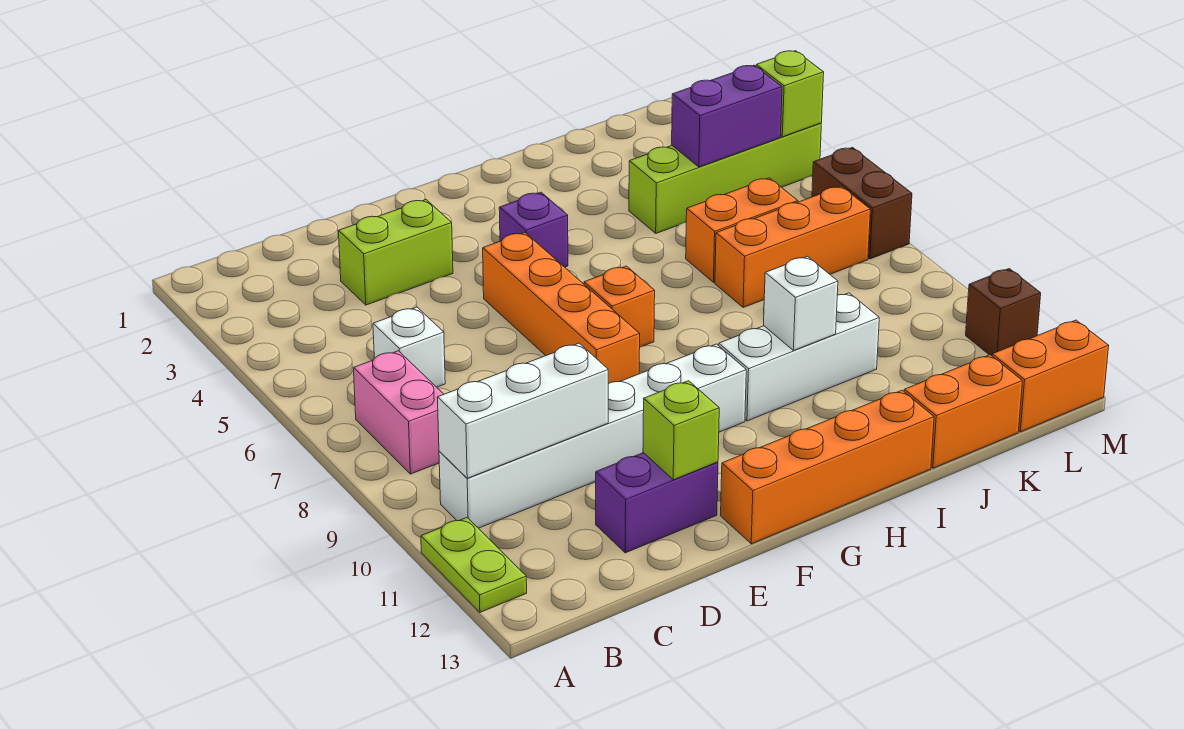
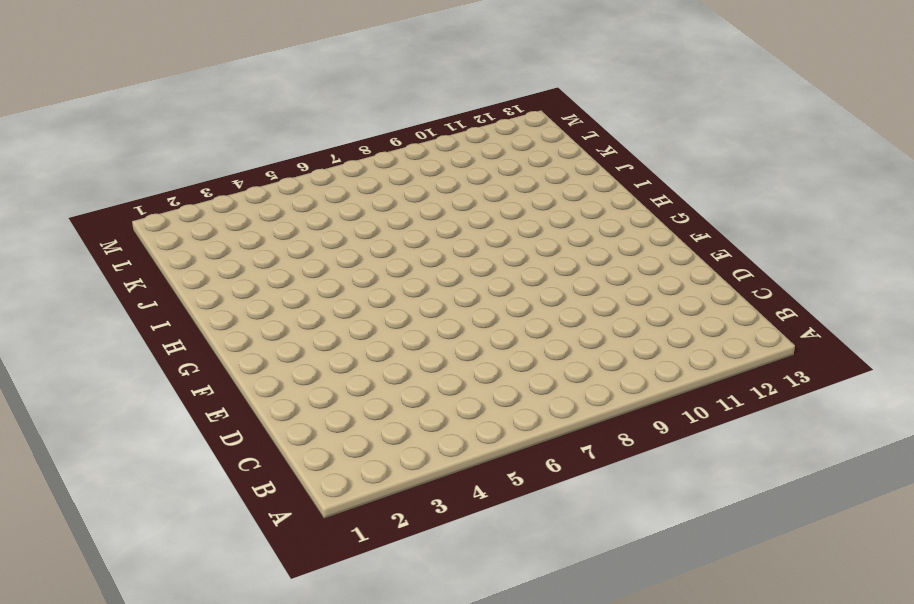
none -> lime plate A11:A12 level 1
none -> pink brick B7:B8 level 1
none -> white brick B10:G10 level 1

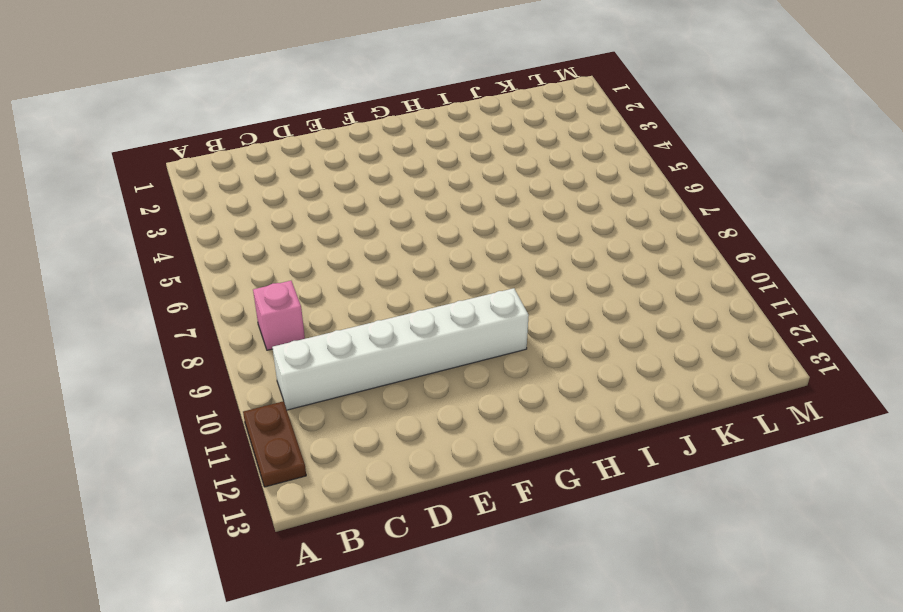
brown plate A11:A12 level 1 -> lime plate A11:A12 level 1
pink brick B8 level 1 -> pink brick B7:B8 level 1
none -> white brick C6 level 1
none -> lime brick D3:E3 level 1
none -> purple brick D12:E12 level 1

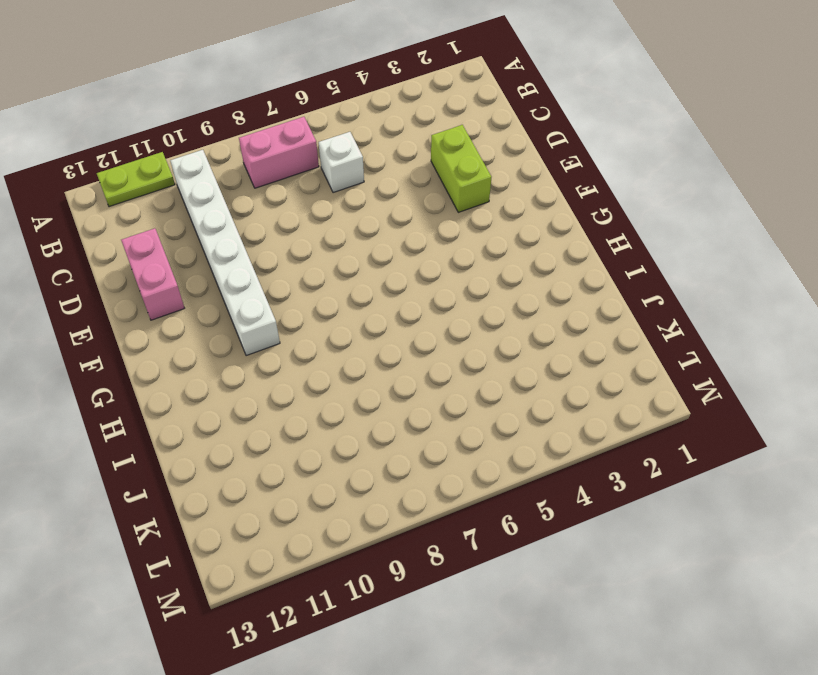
pink brick D12:E12 level 1 -> purple brick D12:E12 level 1
none -> orange brick F5:F8 level 1
none -> orange brick F13:I13 level 1
none -> purple brick G4 level 1

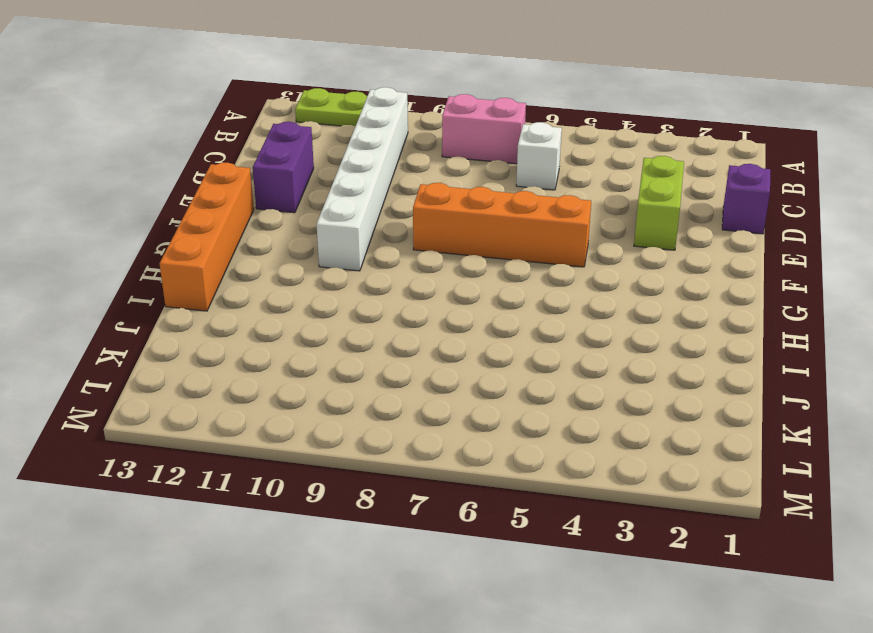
purple brick D1 level 1 -> purple brick G4 level 1
none -> orange brick G7 level 1
none -> white brick H10:J10 level 1
none -> lime brick J4:M4 level 1

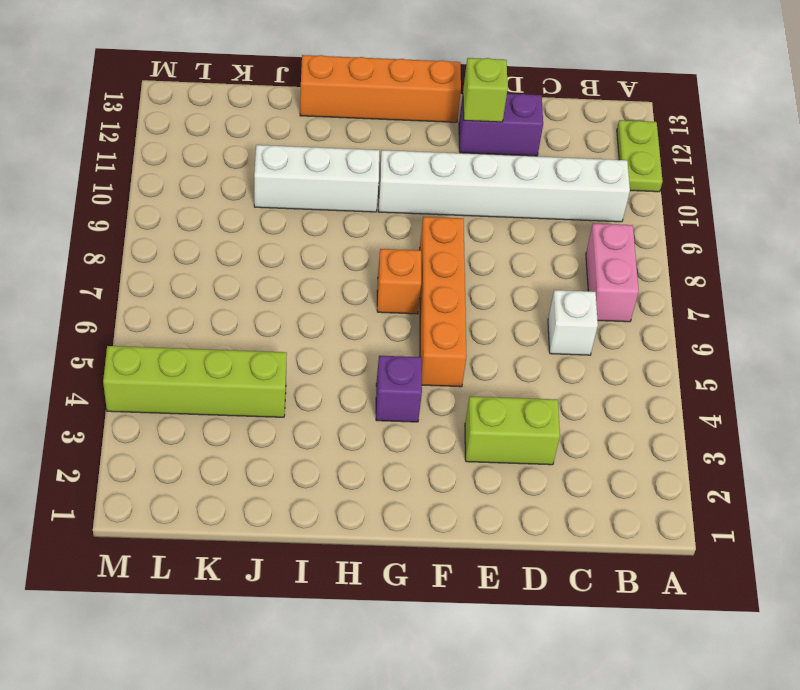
none -> orange brick J6:K6 level 1
none -> orange brick J7:L7 level 1
none -> orange brick J13:K13 level 1

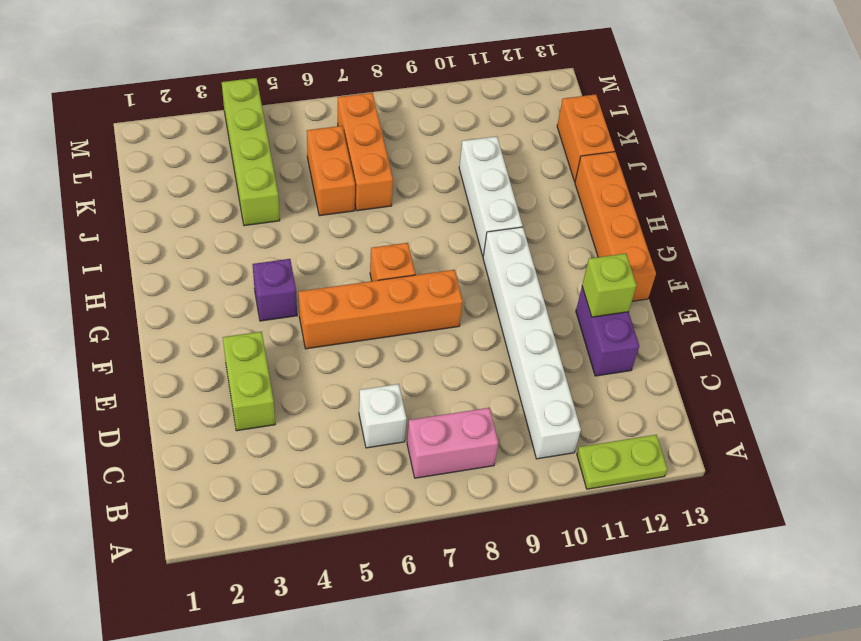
none -> orange brick L13:M13 level 1
none -> brown brick M6:M7 level 1
none -> brown brick M11 level 1

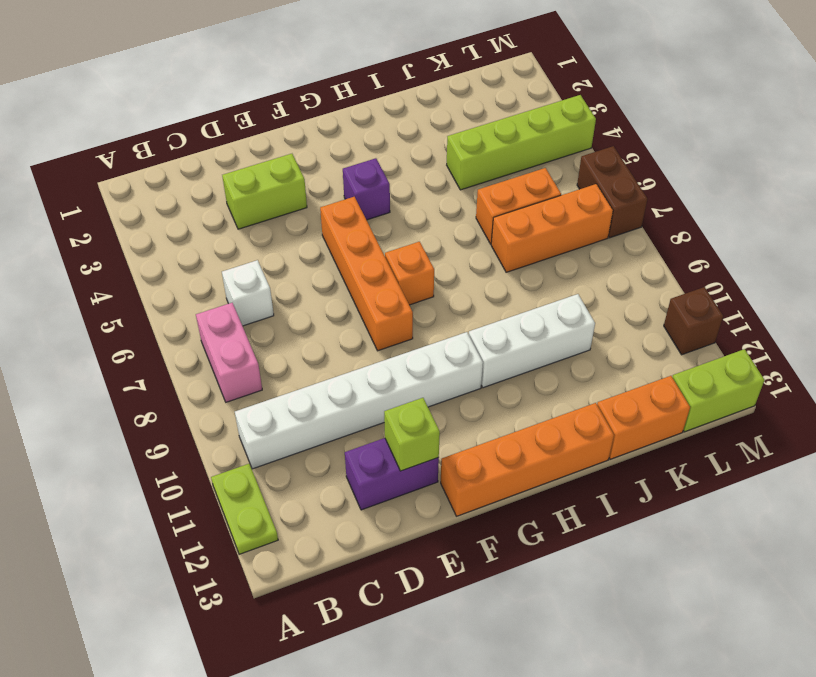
lime brick L13:M13 level 1 -> orange brick L13:M13 level 1
none -> white brick B10:D10 level 2
none -> white brick I10 level 2
none -> purple brick K4:L4 level 2

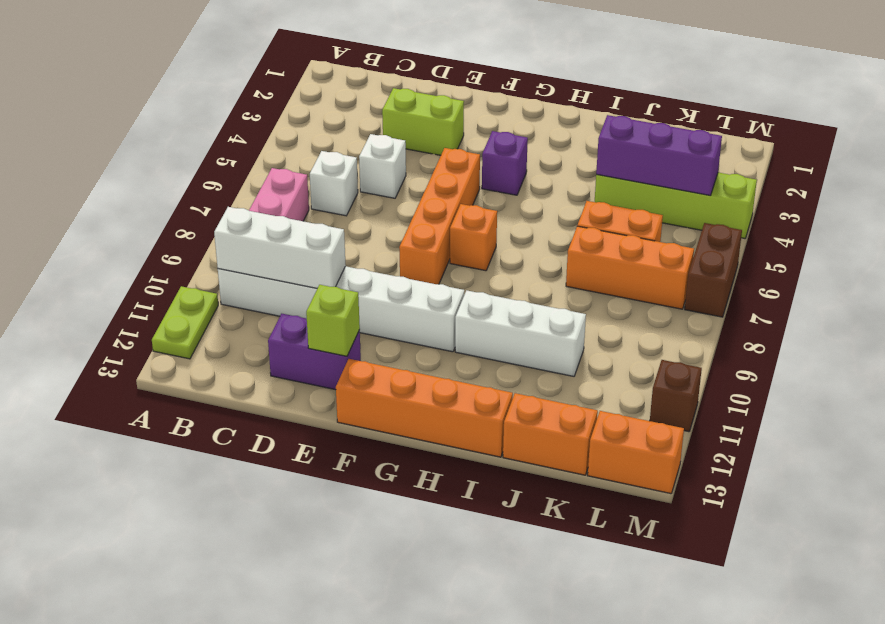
white brick D5 level 1 -> white brick I10 level 2
purple brick J4:L4 level 2 -> purple brick K4:L4 level 2
none -> lime brick M4 level 2

